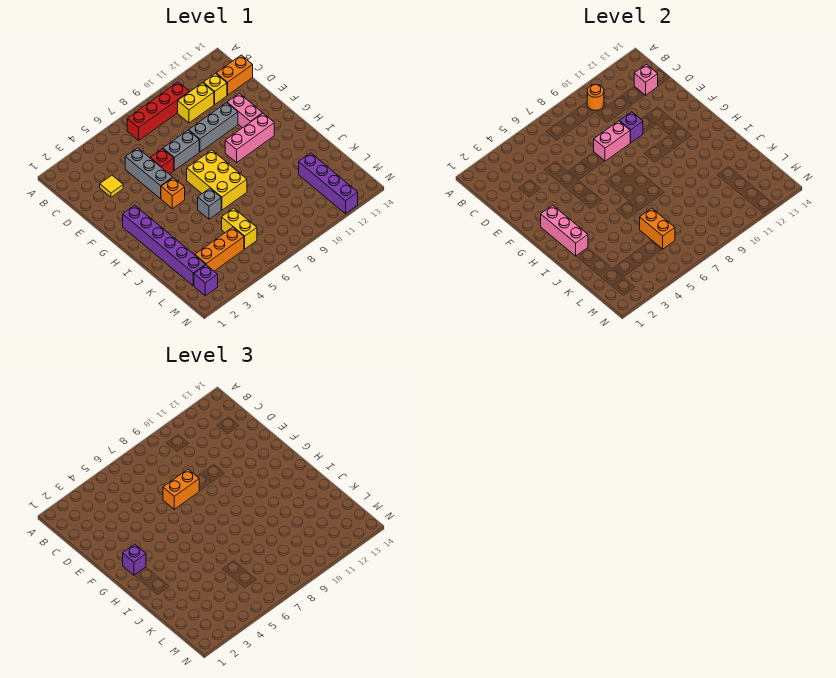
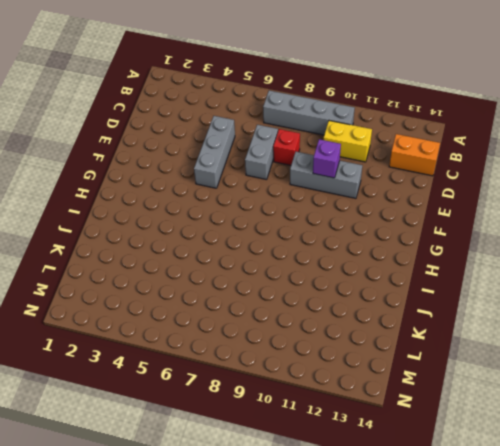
grey brick B7:B10 level 1 -> red brick B7:B10 level 1
grey brick D7:E7 level 1 -> grey brick E7:E8 level 1
red brick D8 level 1 -> red brick E6 level 1
none -> yellow brick C12 level 1
none -> yellow tile D3 level 1
none -> pink brick E12:F12 level 1

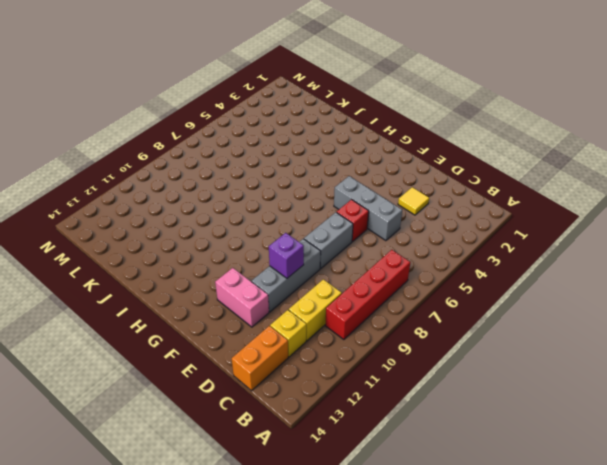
none -> purple brick G2:L2 level 1
none -> orange brick G5 level 1
none -> yellow brick G7:I8 level 1

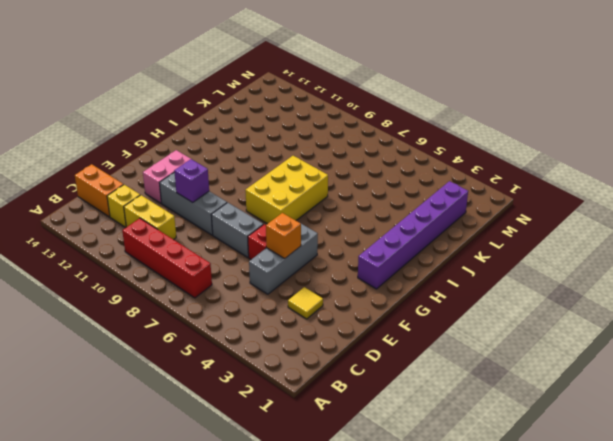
orange brick E5 level 2 -> orange brick G5 level 1
none -> pink brick G10:G12 level 1
none -> grey brick I6 level 1
none -> yellow brick K6:L6 level 1

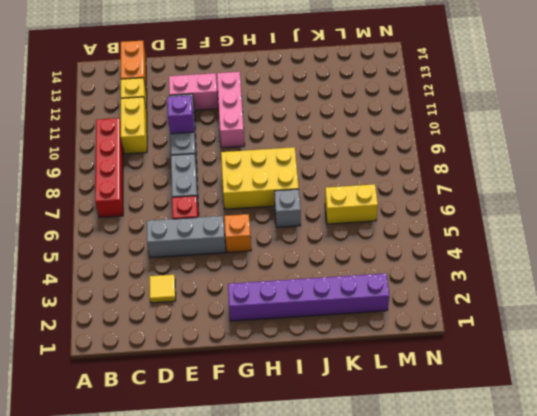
none -> purple brick K12:N12 level 1
none -> orange brick L3:L5 level 1
none -> purple brick M2 level 1

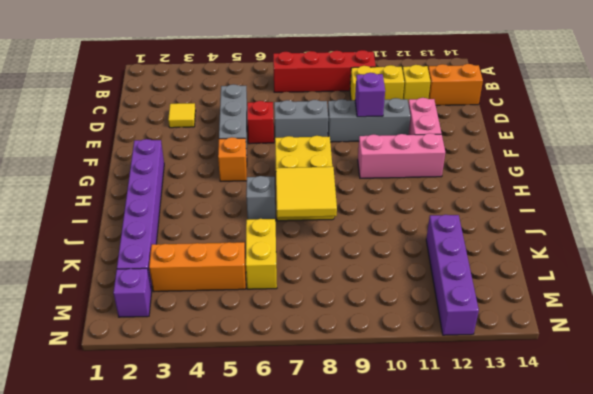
yellow tile I7:J8 level 2 -> none
none -> orange round brick B10 level 2
none -> pink brick C13 level 2
none -> pink brick E8:E9 level 2

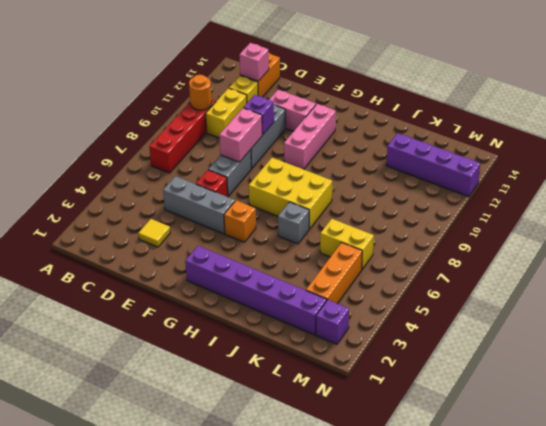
none -> pink brick G2:I2 level 2
none -> orange brick K6:L6 level 2
none -> orange brick E7:E8 level 3

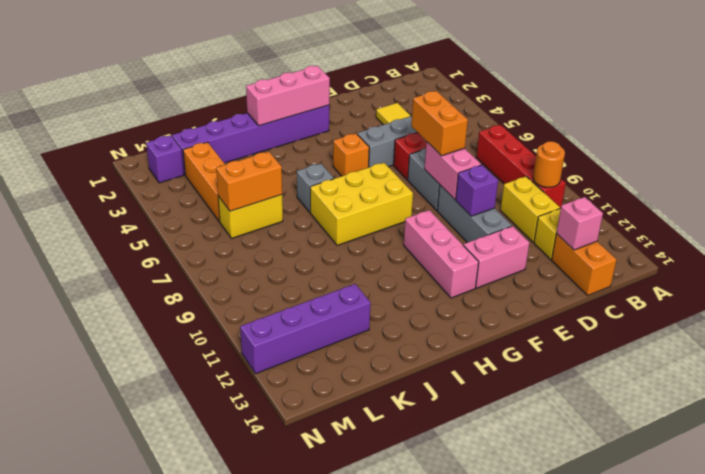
none -> purple brick G2 level 3

